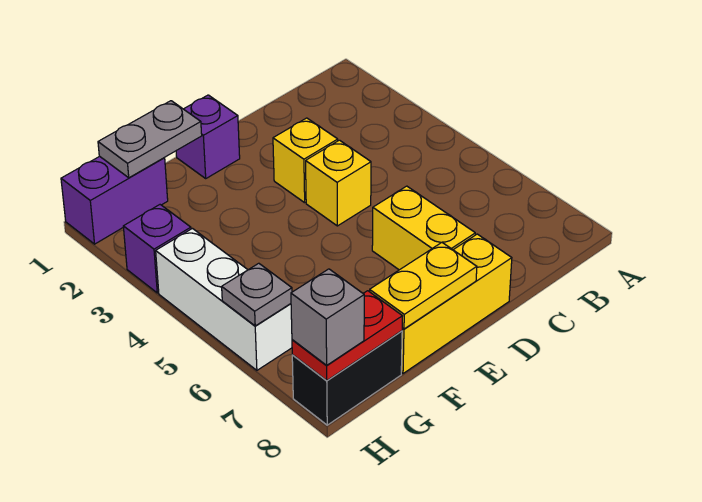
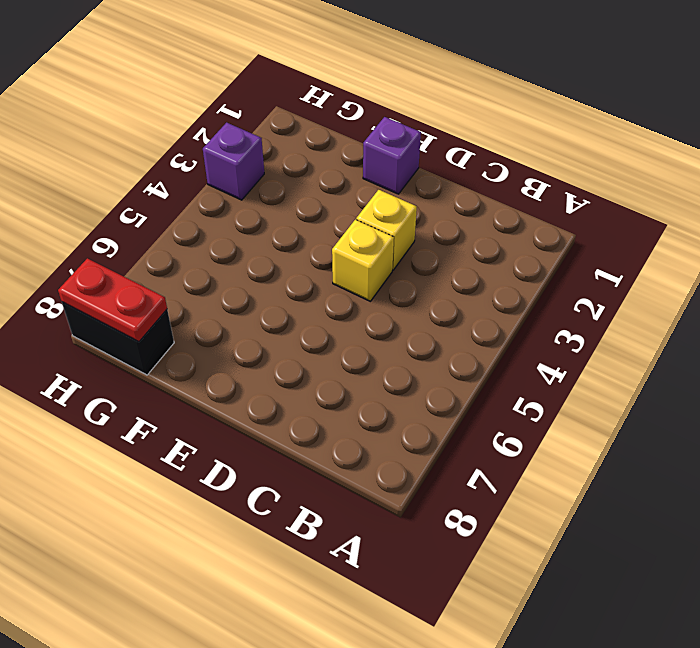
none -> yellow brick D6:D7 level 1
none -> yellow brick D8:F8 level 1
none -> purple brick G1:H1 level 1

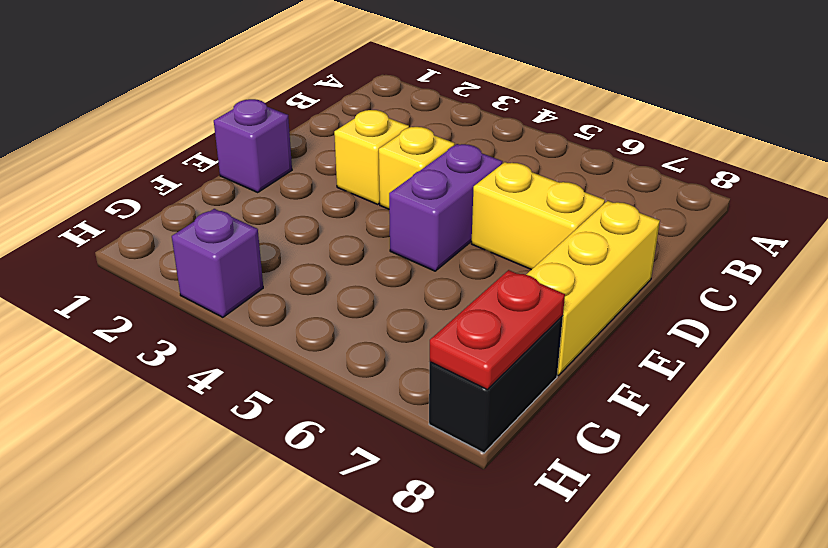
purple brick D5:E5 level 1 -> purple brick G1:H1 level 1
none -> white brick H4:H6 level 1
none -> yellow plate E8:F8 level 2
none -> grey plate F1:G1 level 2

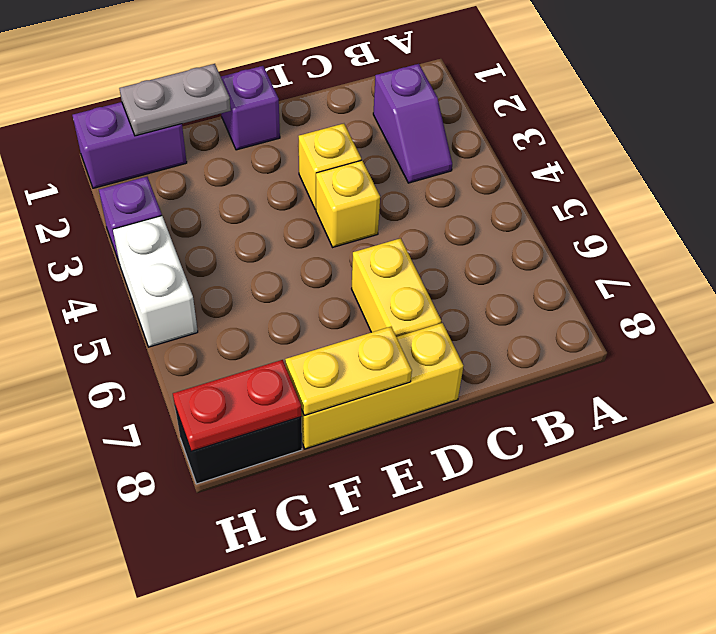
purple slope B2:B3 level 1 top 2 -> none
white brick H4:H5 level 1 -> white brick H4:H6 level 1
none -> grey plate H6 level 2
none -> grey brick H8 level 3

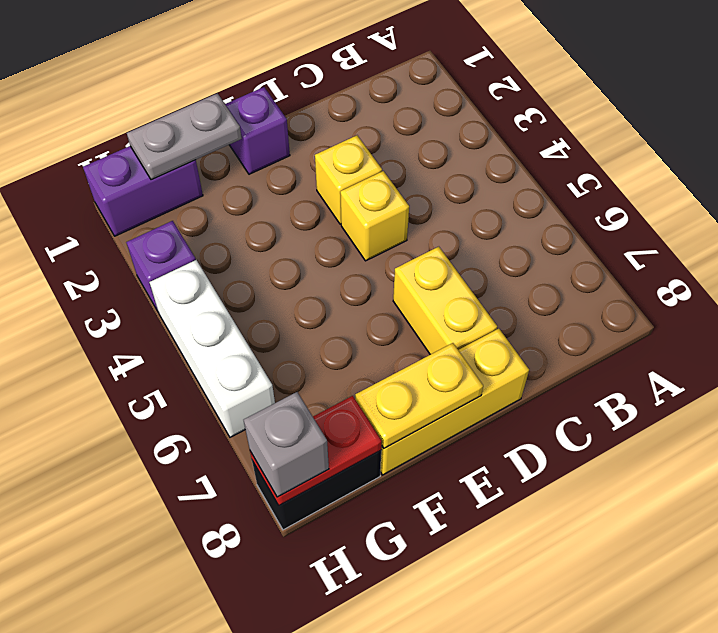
none -> grey plate H6 level 2

